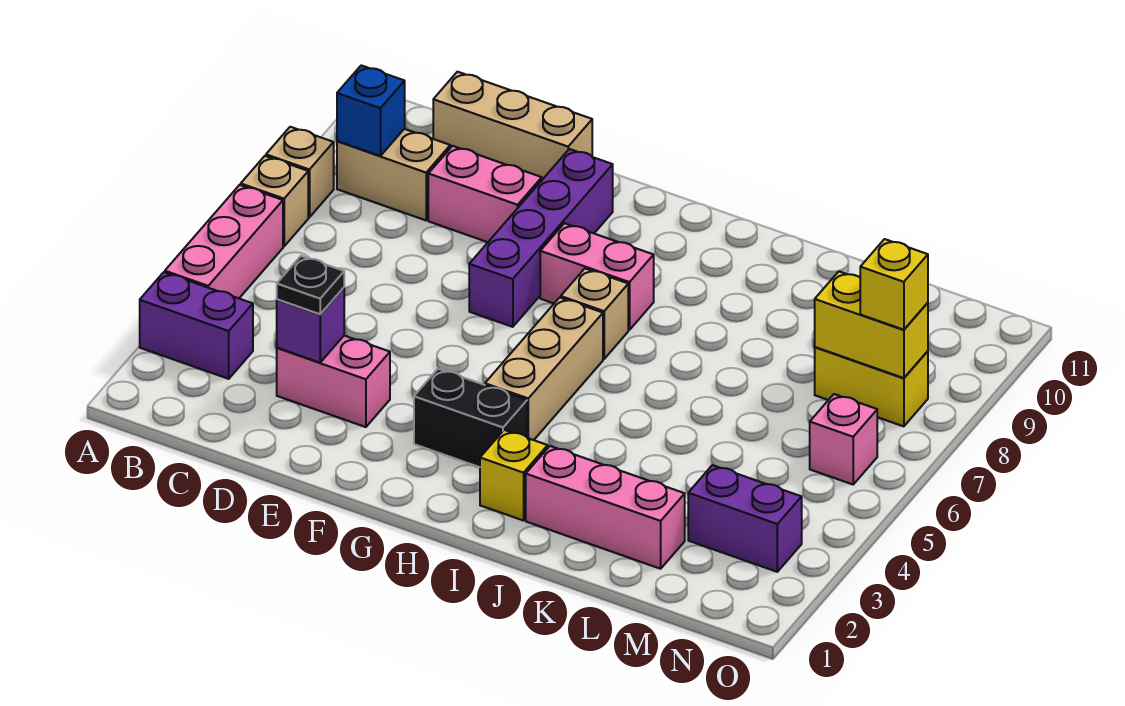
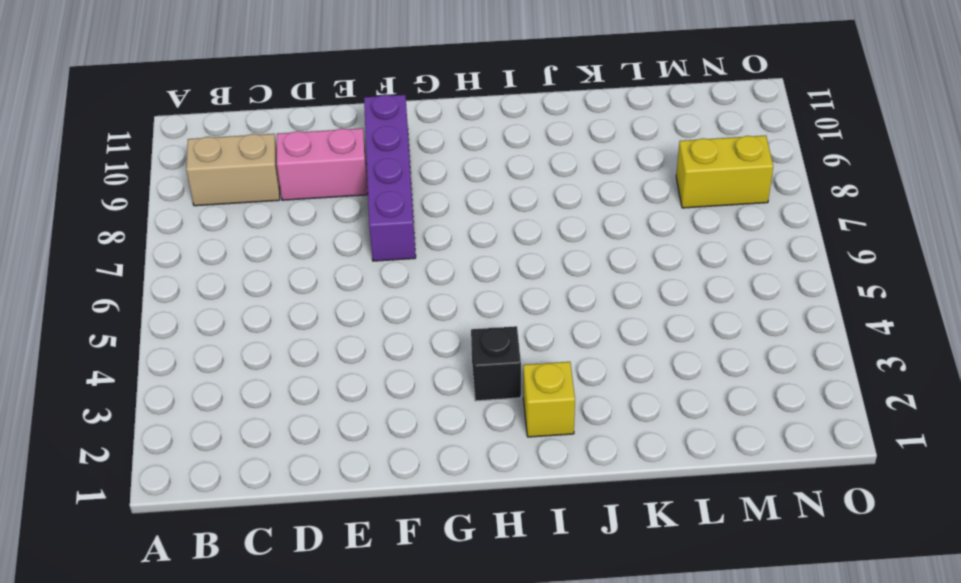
black brick H3 level 1 -> black brick G3:H3 level 1
none -> purple brick A3:B3 level 1
none -> pink brick A4:A6 level 1
none -> tan brick A7 level 1

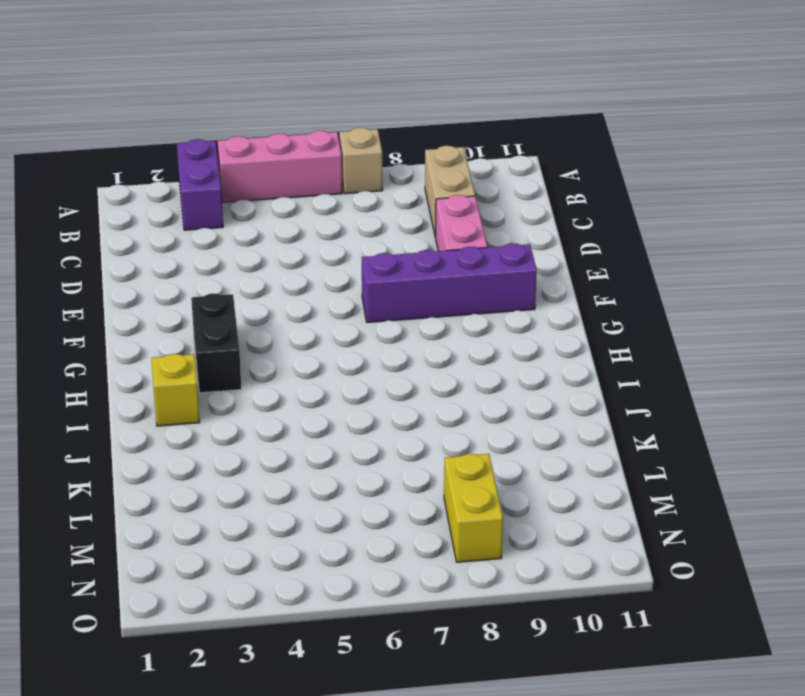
none -> tan brick A8 level 1
none -> tan brick C11:E11 level 1
none -> pink brick D3:E3 level 1

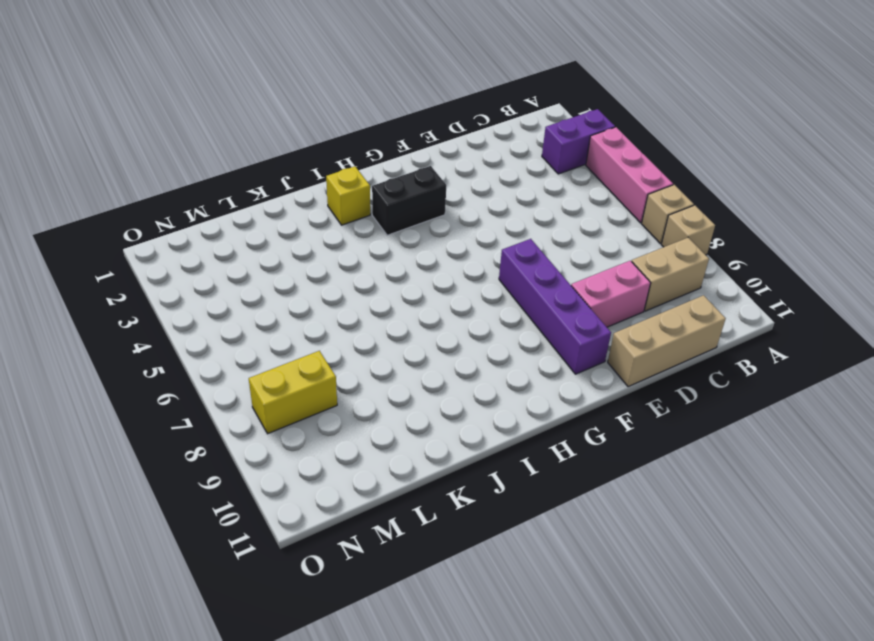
none -> pink brick D3:E3 level 1
none -> pink brick G8:H8 level 1
none -> tan brick H4:H6 level 1

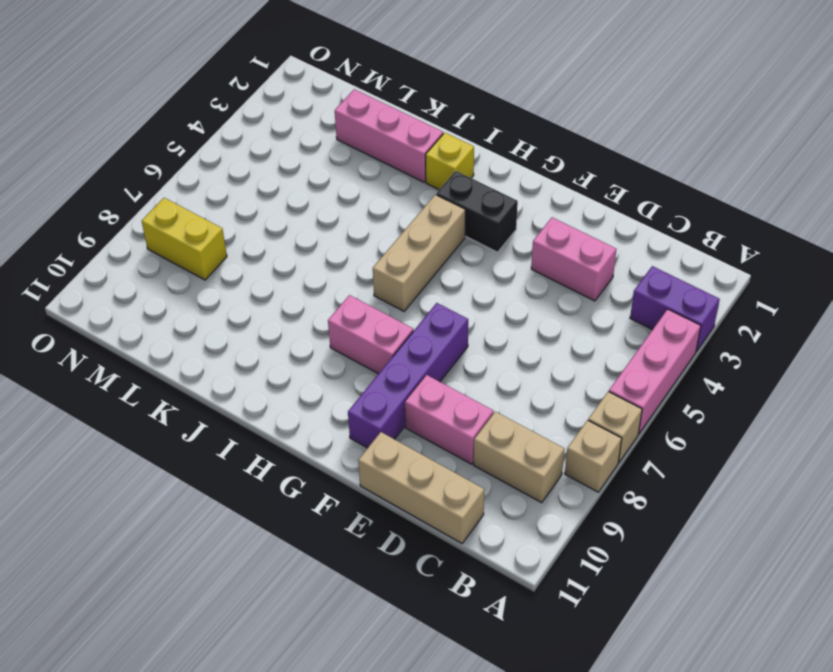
none -> tan brick H7 level 1
none -> purple brick M3:N3 level 1
none -> pink brick N6 level 1

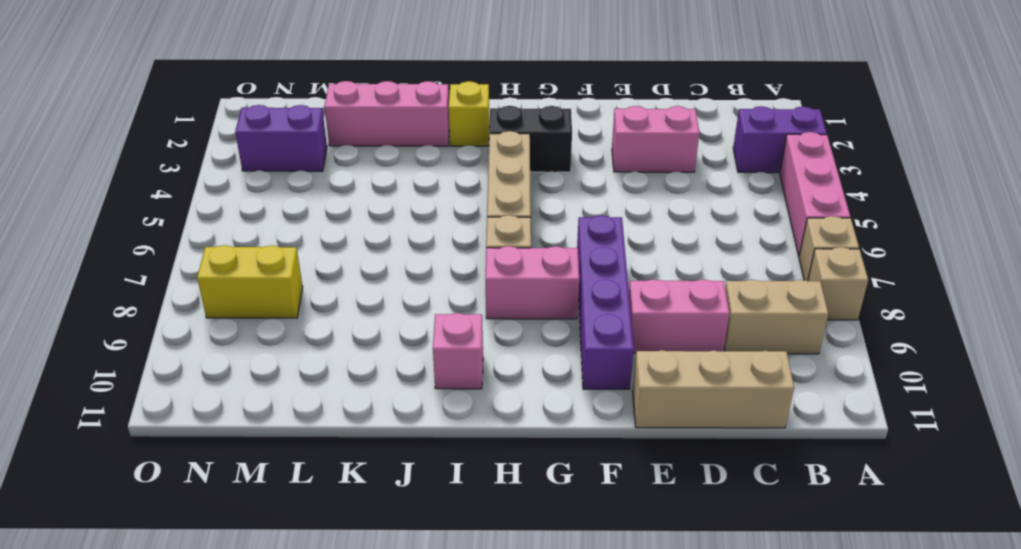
pink brick I10 level 1 -> pink brick N6 level 1
none -> blue brick B9 level 2
none -> purple brick D3 level 2
none -> yellow brick M8:N8 level 2

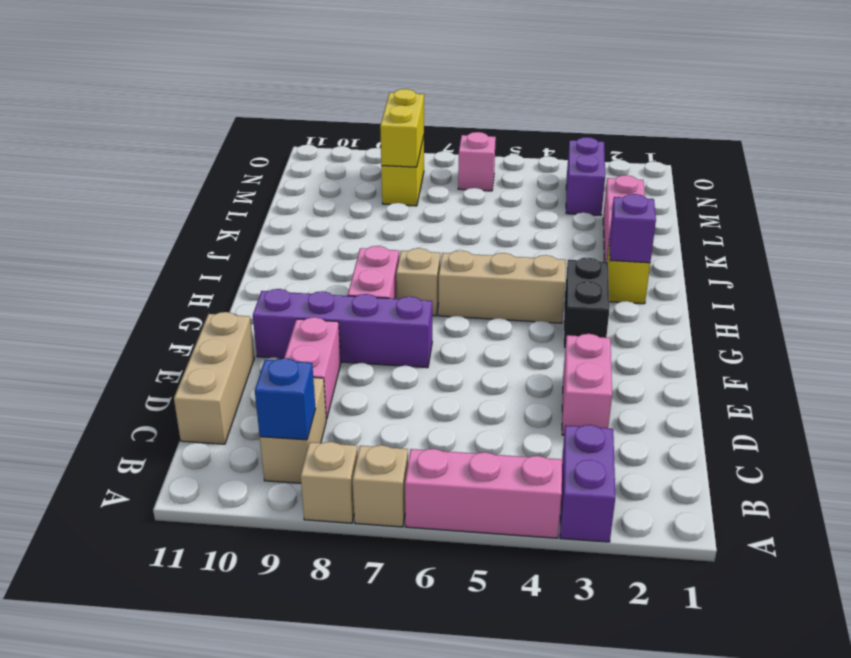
purple brick I2 level 2 -> purple brick D3 level 2
none -> black plate D3 level 3
none -> yellow brick N8 level 3

